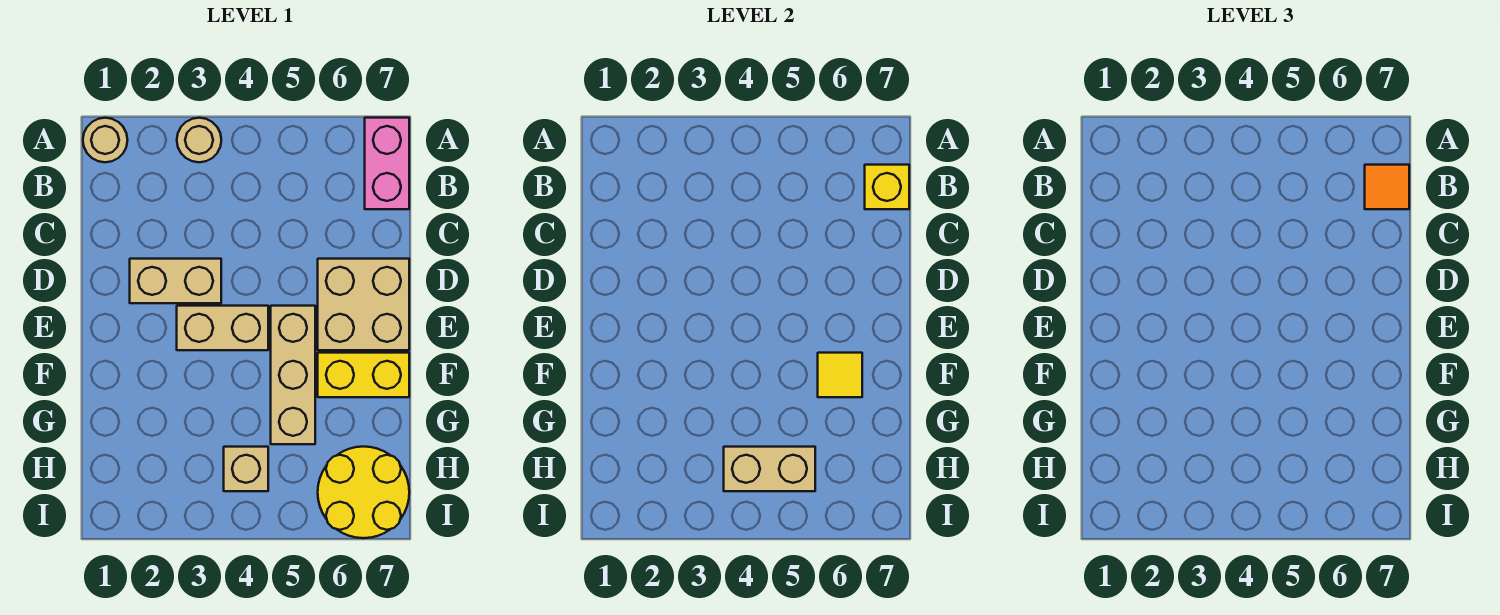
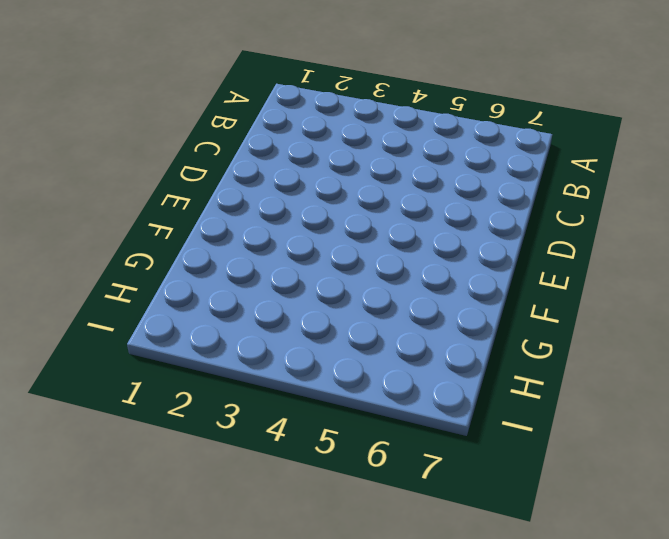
none -> tan round brick A1 level 1
none -> tan round brick A3 level 1
none -> pink brick A7:B7 level 1

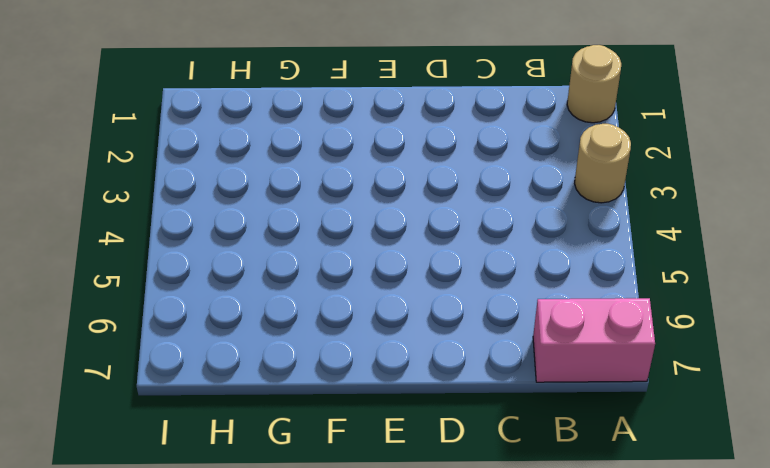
none -> tan brick D2:D3 level 1
none -> tan brick D6:E7 level 1
none -> tan brick E3:E4 level 1

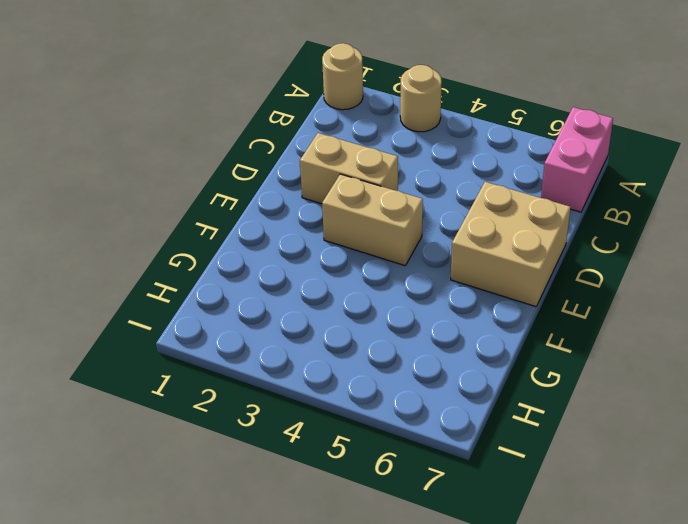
none -> tan brick E5:G5 level 1
none -> yellow brick F6:F7 level 1
none -> tan brick H4 level 1

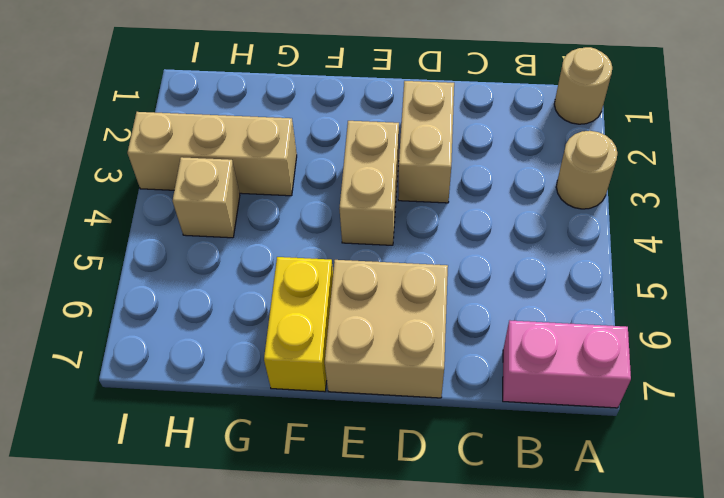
tan brick G3:I3 level 1 -> tan brick E5:G5 level 1
none -> yellow round brick H6:I7 level 1
none -> yellow brick B7 level 2
none -> yellow tile F6 level 2

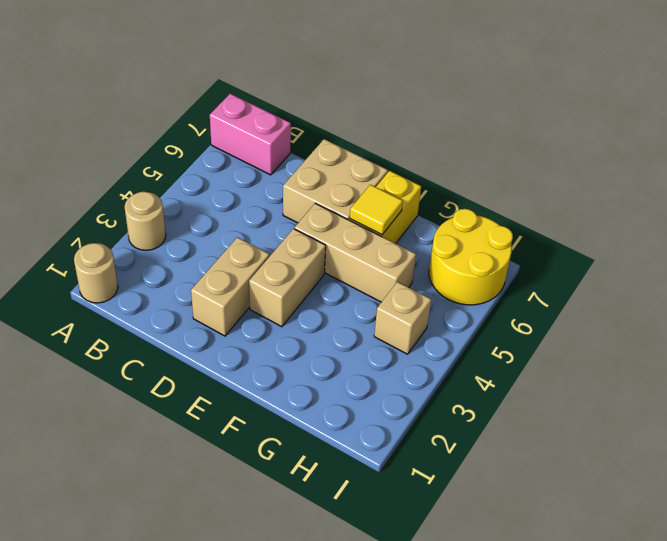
none -> yellow brick B7 level 2
none -> tan brick H4:H5 level 2
none -> orange tile B7 level 3

